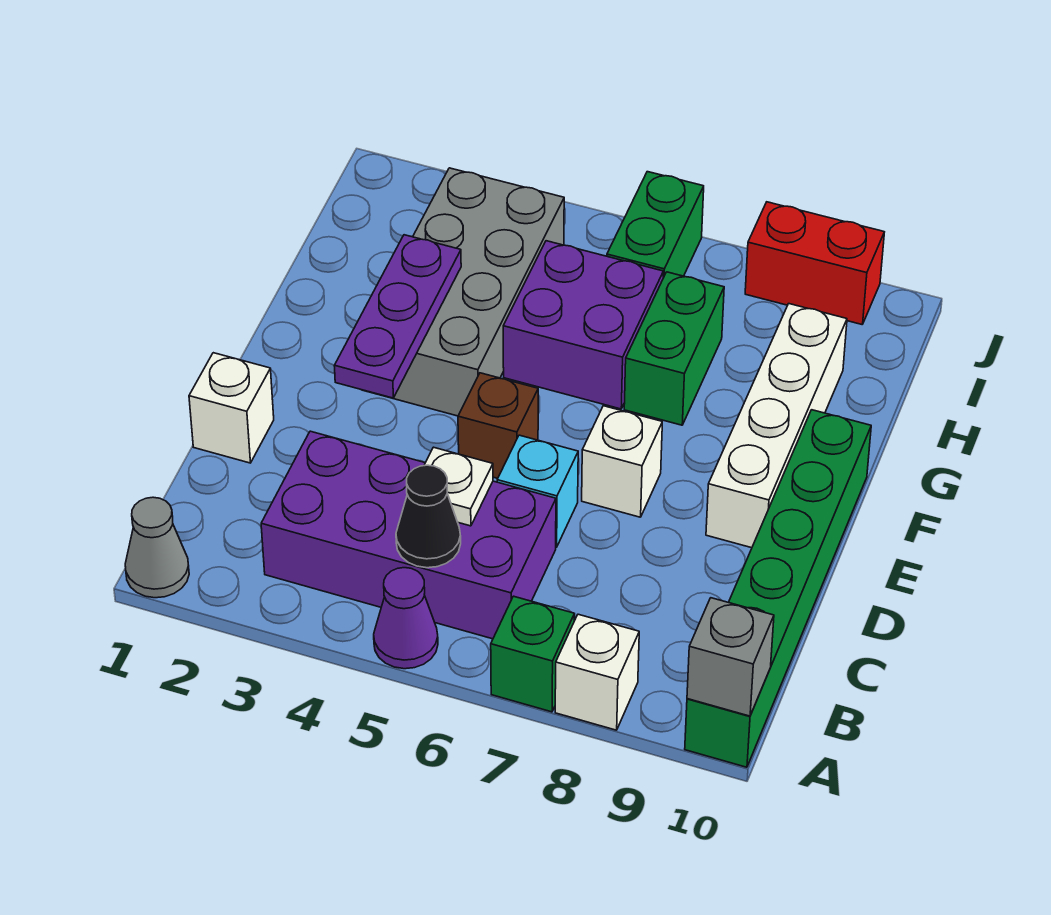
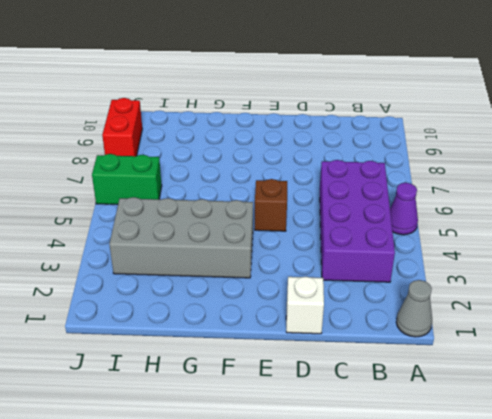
none -> green brick A7 level 1
none -> white brick A8 level 1
none -> green brick A10:F10 level 1

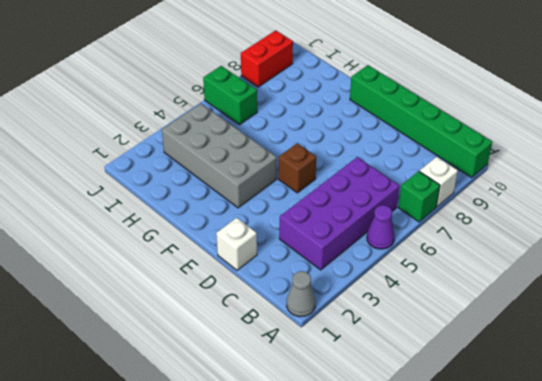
none -> cyan brick D6 level 1
none -> white brick E7 level 1
none -> white brick E9:H9 level 1

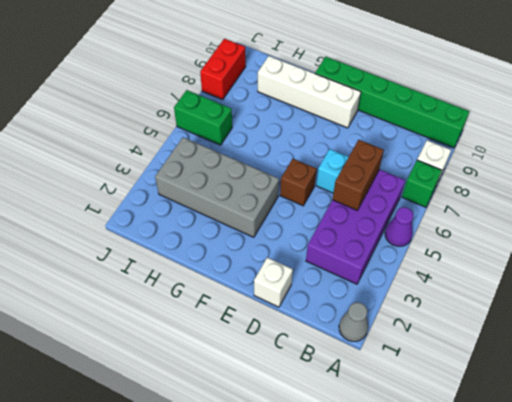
brown brick C5:C6 level 2 -> white plate C5 level 2
none -> white brick E7 level 1
none -> purple brick G5:H6 level 1
none -> green brick G7:H7 level 1

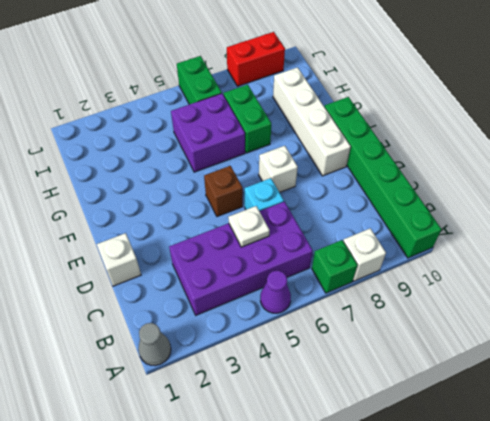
none -> grey brick F3:I4 level 1
none -> grey brick A10 level 2
none -> black cone B5 level 2

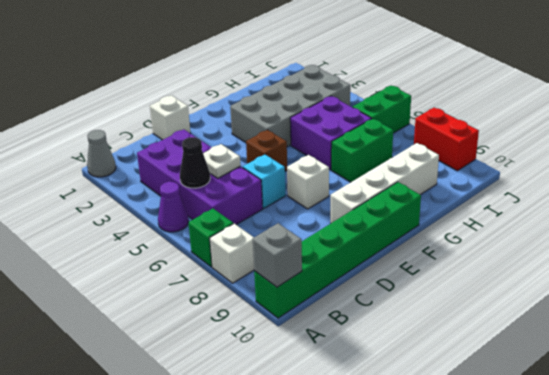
none -> purple plate E3:G3 level 2

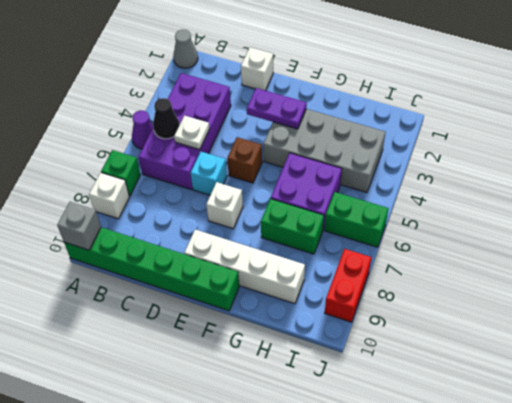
purple plate E3:F3 level 2 -> purple plate E3:G3 level 2

